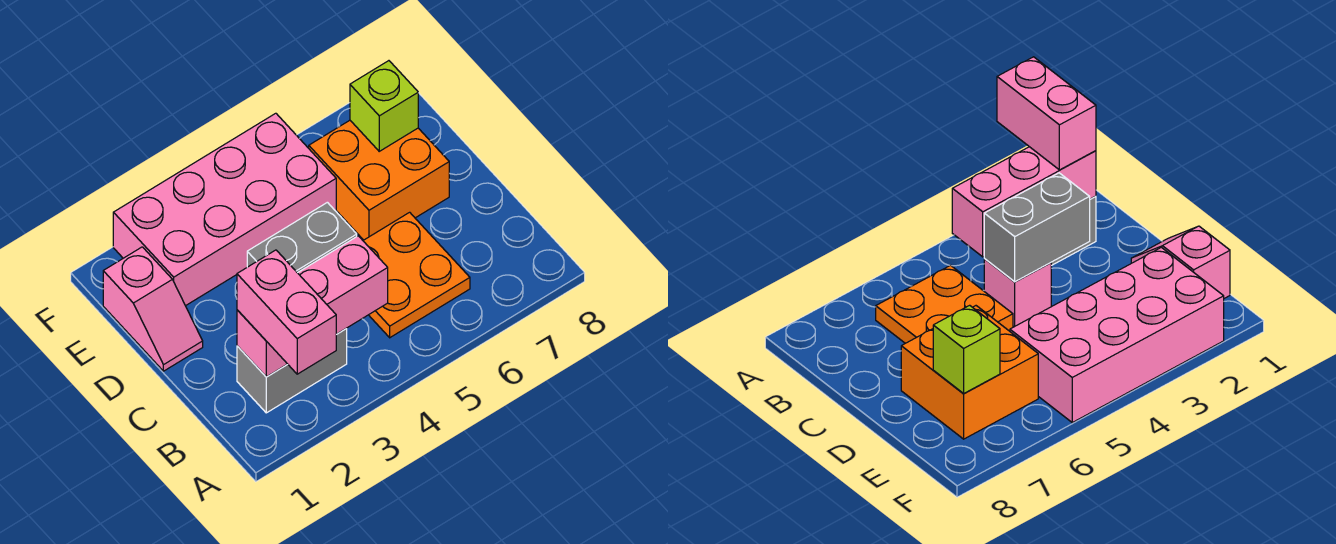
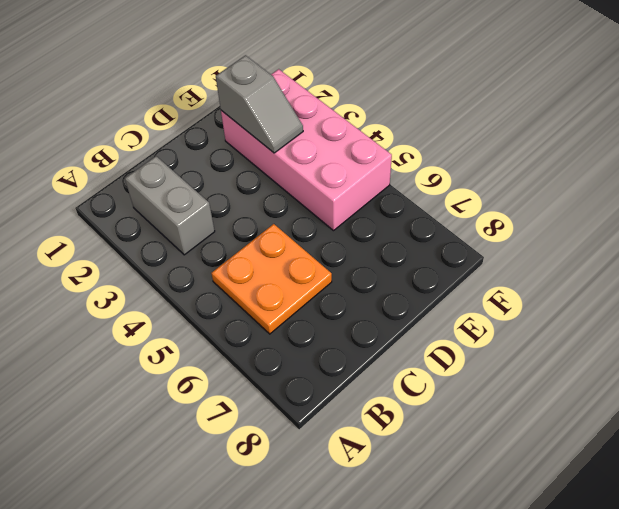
grey slope E2:E3 level 2 top 2 -> none
none -> pink brick C4 level 1
none -> pink slope D1:E1 level 1 top E

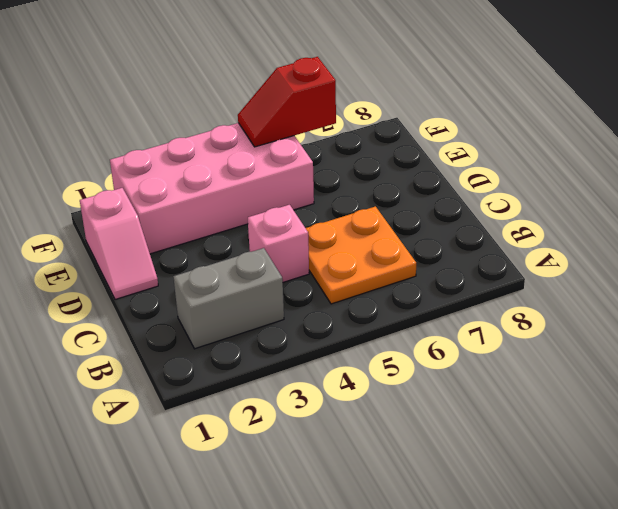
red slope F5:F6 level 2 top 6 -> none
none -> orange brick D6:E7 level 1
none -> pink brick B2:B4 level 2

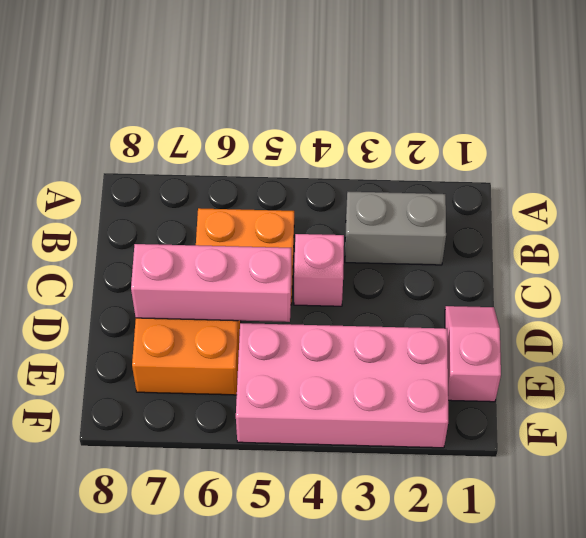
pink brick D5:D7 level 2 -> pink brick B2:B4 level 2
none -> grey brick C3:C4 level 2
none -> lime brick E7 level 2

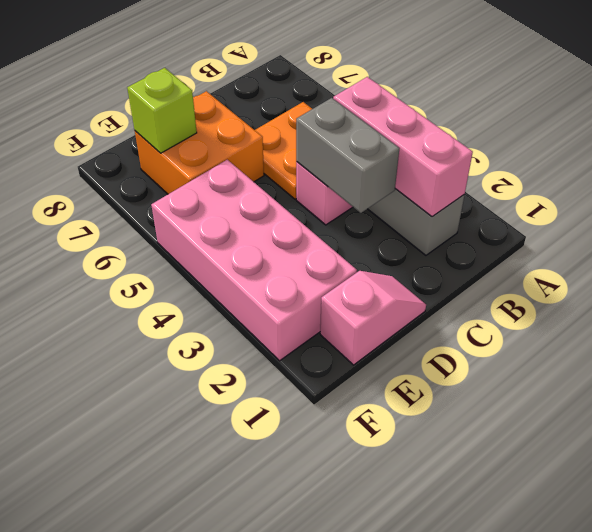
none -> pink brick A2:B2 level 3

